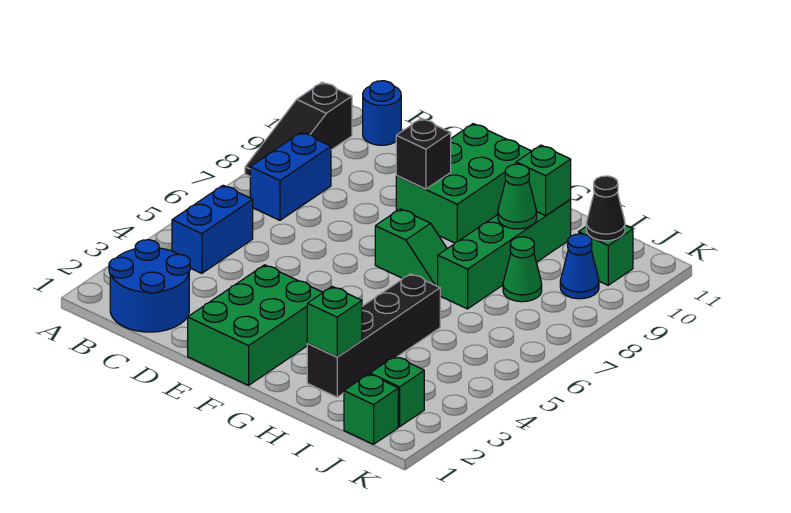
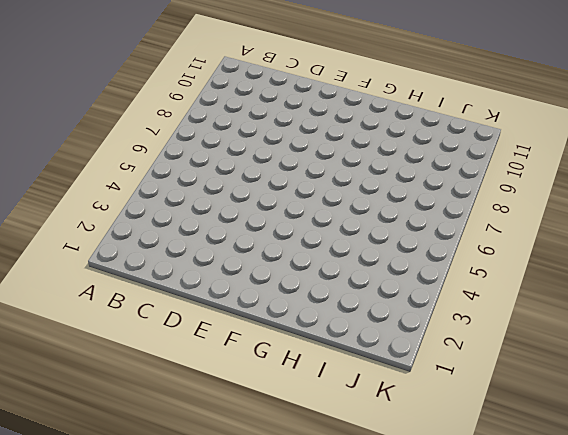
none -> black slope A8:A10 level 1 top 10
none -> blue round brick B1:C2 level 1
none -> blue brick B4:B5 level 1

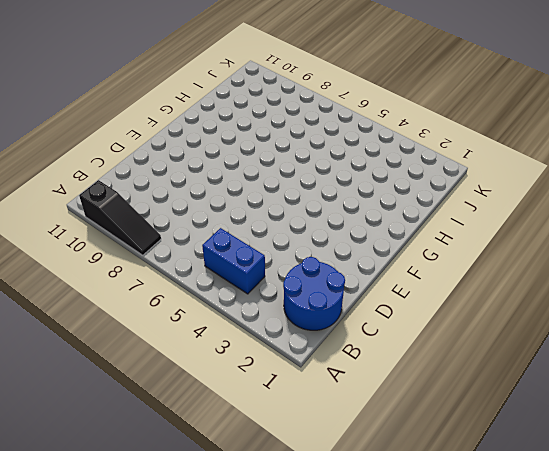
none -> blue brick B7:B8 level 1
none -> blue round brick B11 level 1
none -> green brick E1:F3 level 1

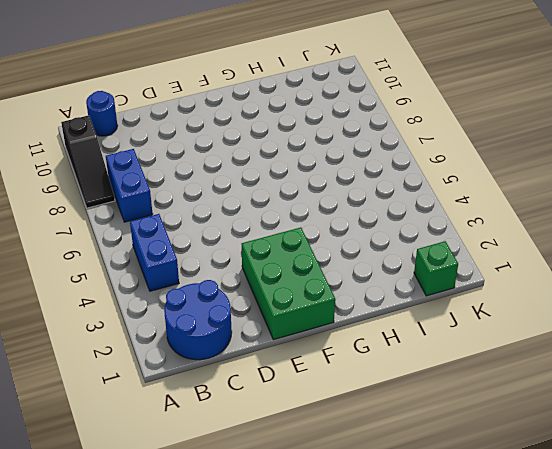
none -> green brick E9:F11 level 1
none -> green slope F7:G7 level 1 top F
none -> black brick H2:H5 level 1

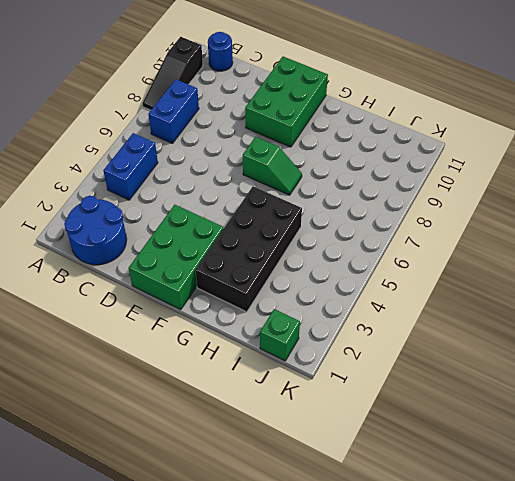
black brick G2:H5 level 1 -> black brick H2:H5 level 1
none -> green brick H7:H10 level 1
none -> green cone I8 level 1
none -> green brick J2 level 1

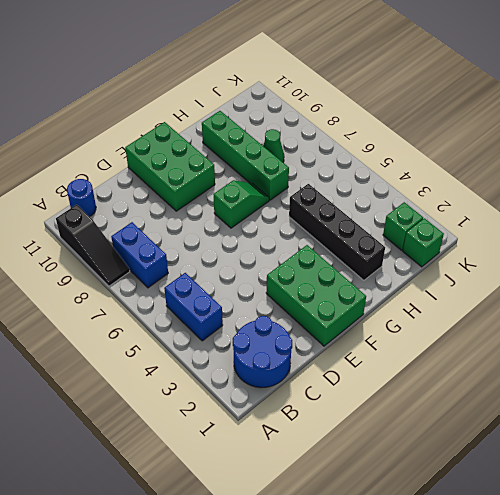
none -> blue cone J9 level 1
none -> green brick J10 level 1
none -> black brick E9 level 2

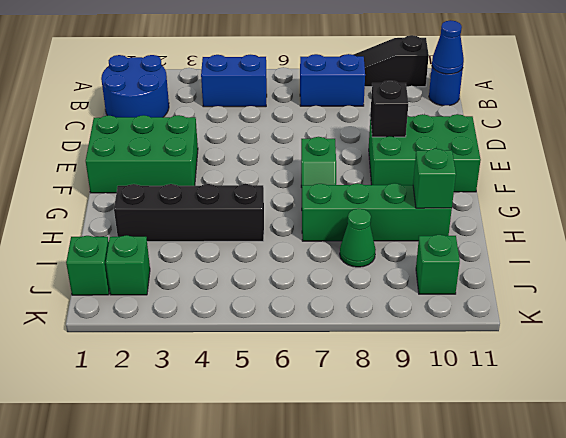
blue cone B11 level 2 -> blue cone J9 level 1
none -> green brick H2 level 2
none -> green cone H9 level 2
none -> black cone J10 level 2

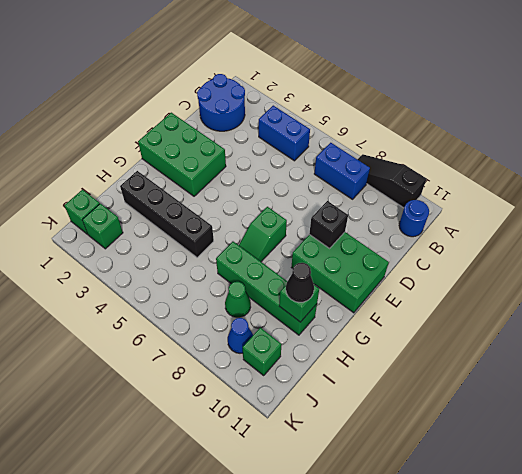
black cone H10 level 3 -> black cone J10 level 2
none -> green brick H2 level 2
none -> green cone H9 level 2

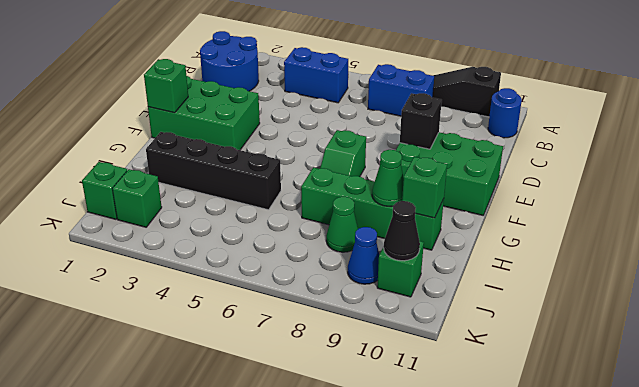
green brick F1 level 2 -> green brick H2 level 2

